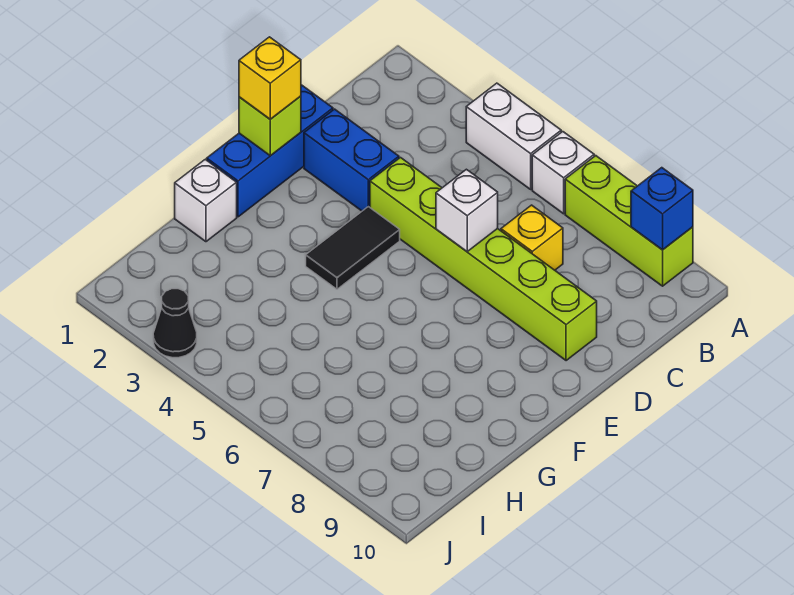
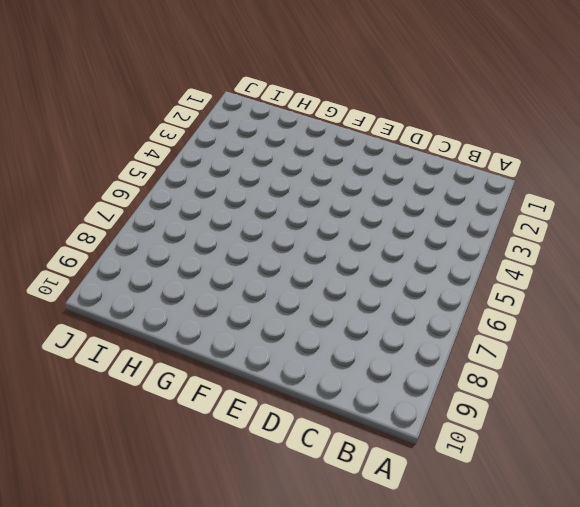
none -> white brick A4:A5 level 1
none -> white brick A6 level 1
none -> lime brick A7:A9 level 1

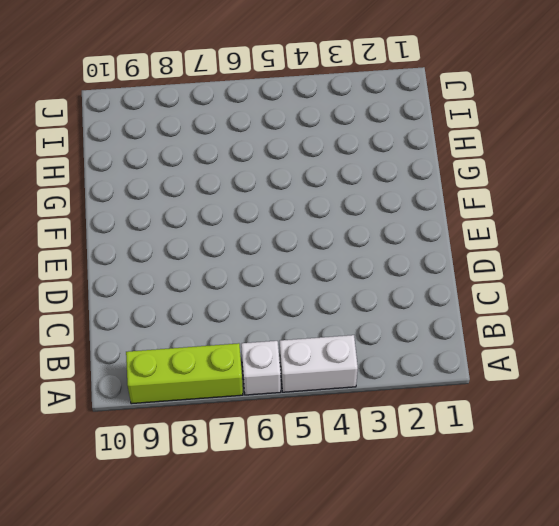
none -> yellow brick C7 level 1
none -> blue brick D1:F1 level 1
none -> blue brick D2:D3 level 1

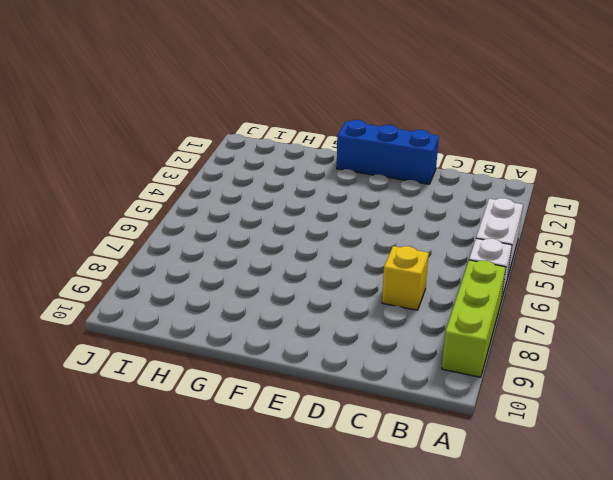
none -> blue brick D2:D3 level 1
none -> lime brick D4:D9 level 1
none -> black tile E4:F4 level 1

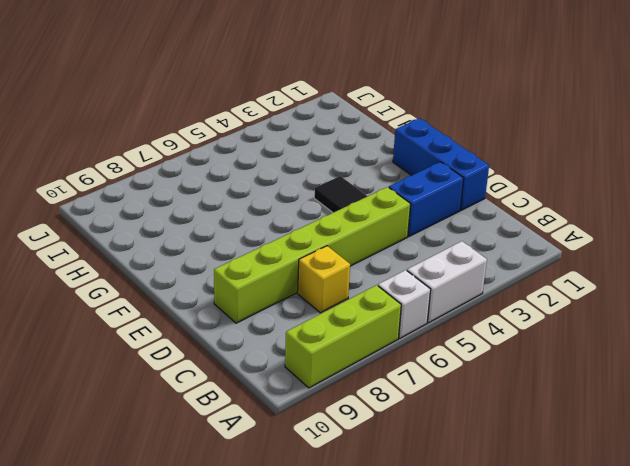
none -> white brick G1 level 1
none -> black cone J3 level 1
none -> blue brick A9 level 2

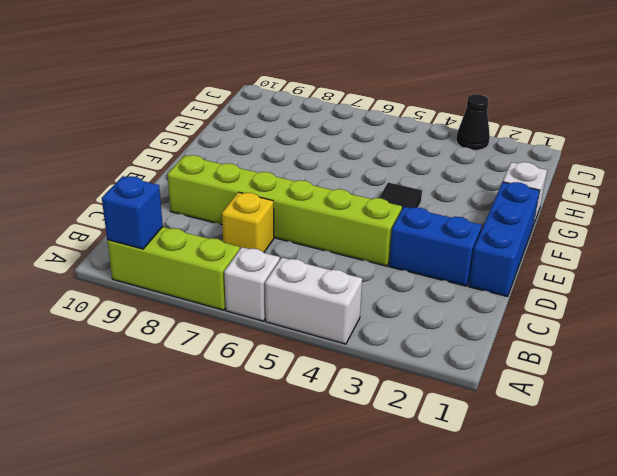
none -> white brick D6 level 2
none -> lime brick E1 level 2
none -> yellow brick E1 level 3

